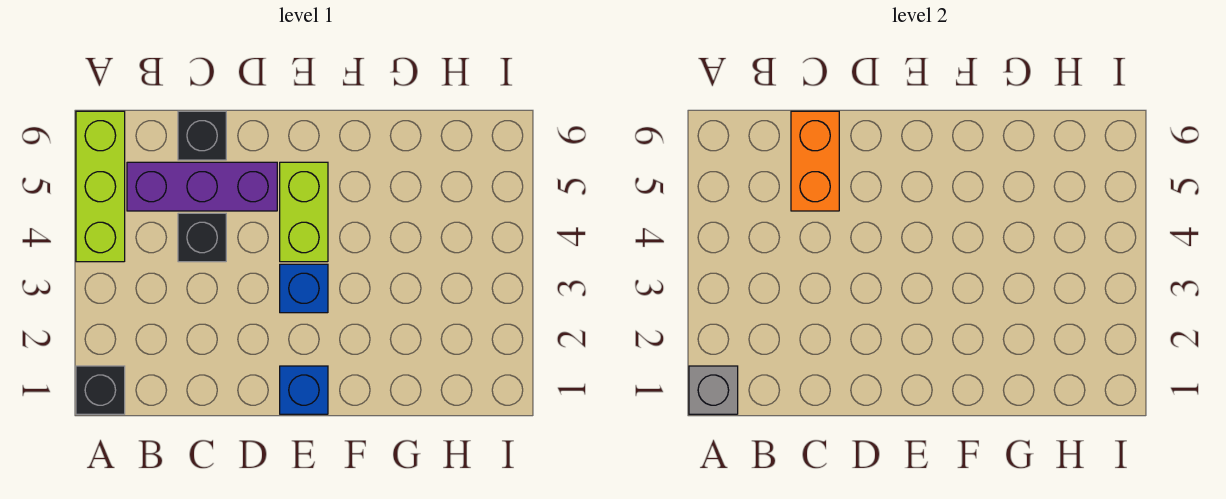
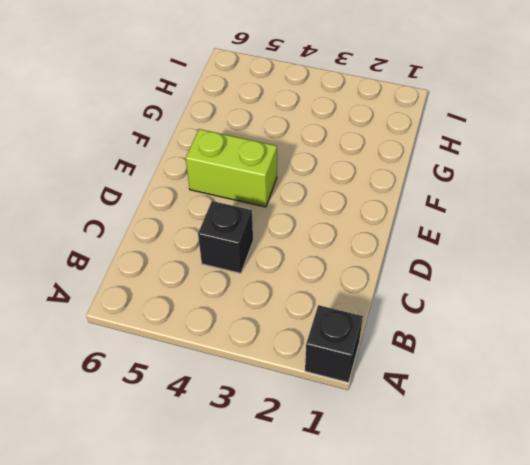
none -> lime brick A4:A6 level 1
none -> purple brick B5:D5 level 1

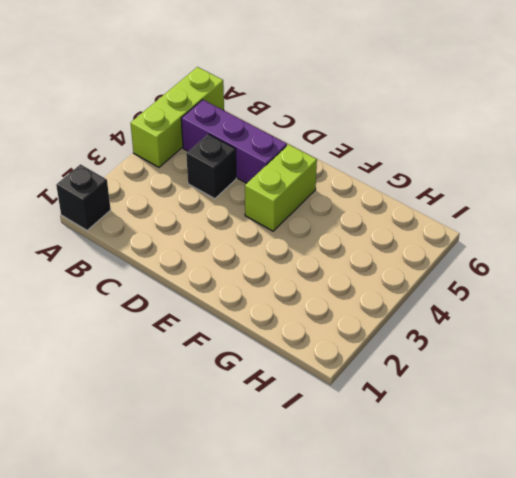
none -> black brick C6 level 1
none -> blue brick E1 level 1

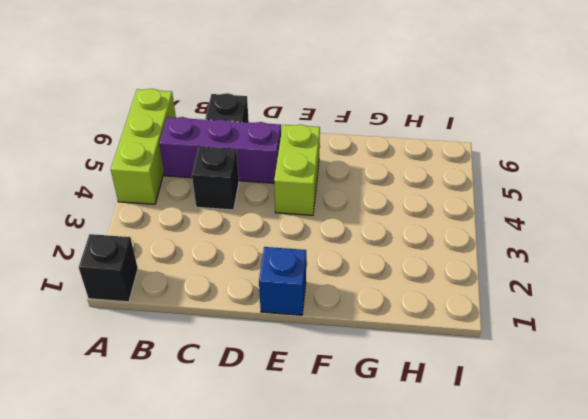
none -> blue brick E3 level 1
none -> grey brick A1 level 2

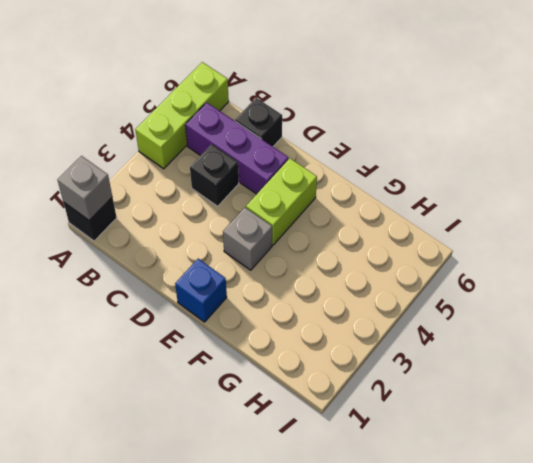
grey brick E3 level 1 -> blue brick E3 level 1
none -> orange brick C5:C6 level 2

